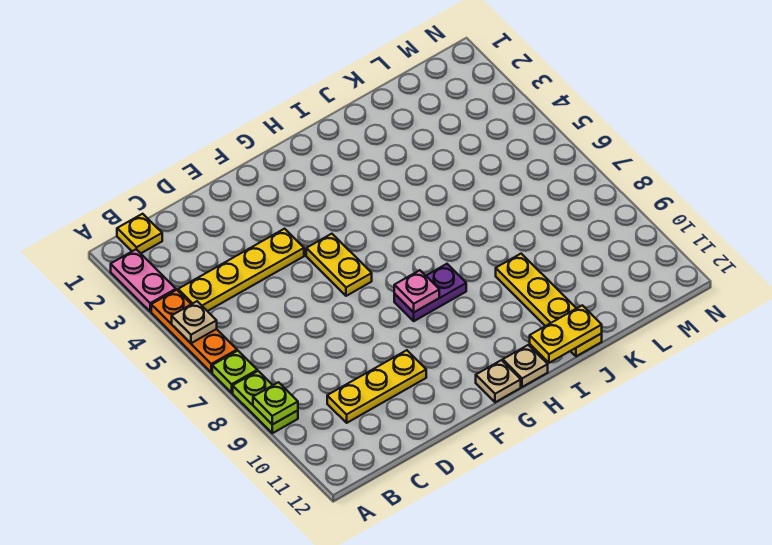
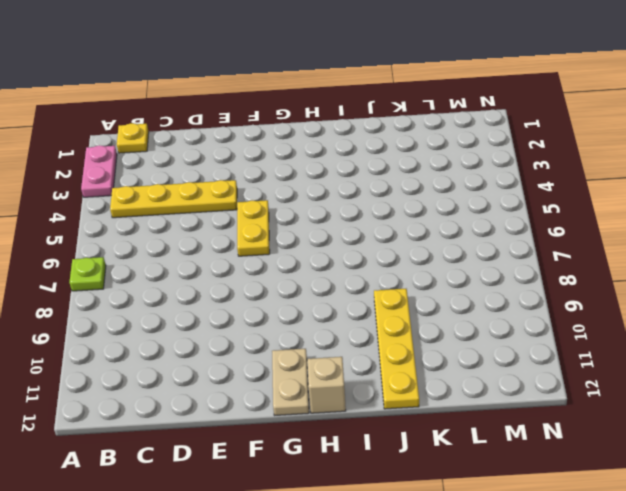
tan plate G11:G12 level 1 -> tan plate G12 level 1
tan brick H12 level 1 -> tan plate H12 level 1
none -> orange plate A4:A6 level 1
none -> lime plate A8:A9 level 1
none -> yellow plate C10:E10 level 1

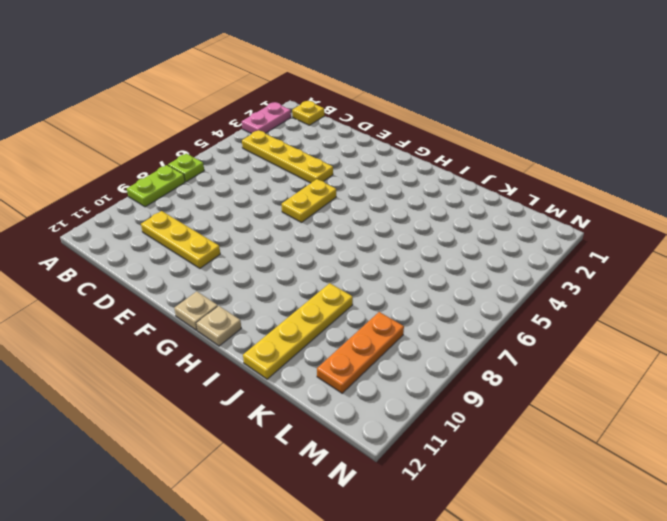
orange plate L9:L11 level 1 -> orange plate A4:A6 level 1
none -> purple plate G8:H8 level 1
none -> tan plate A5 level 2
none -> lime plate A9 level 2

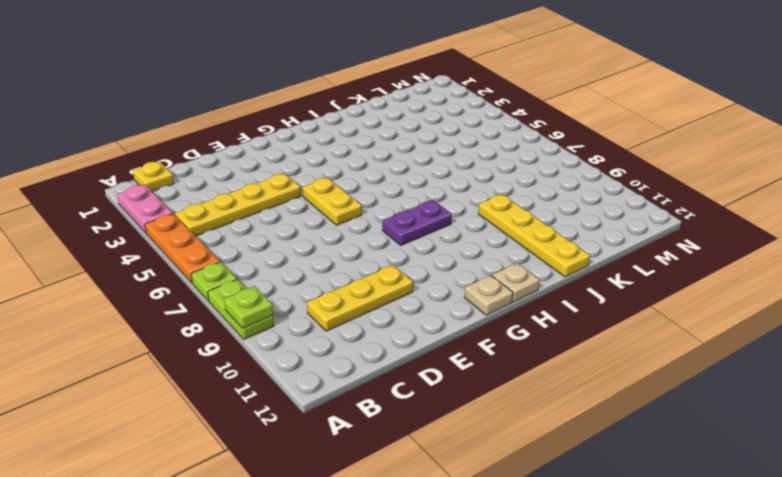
none -> tan plate A5 level 2
none -> pink plate G8 level 2
none -> yellow plate I12:J12 level 2

